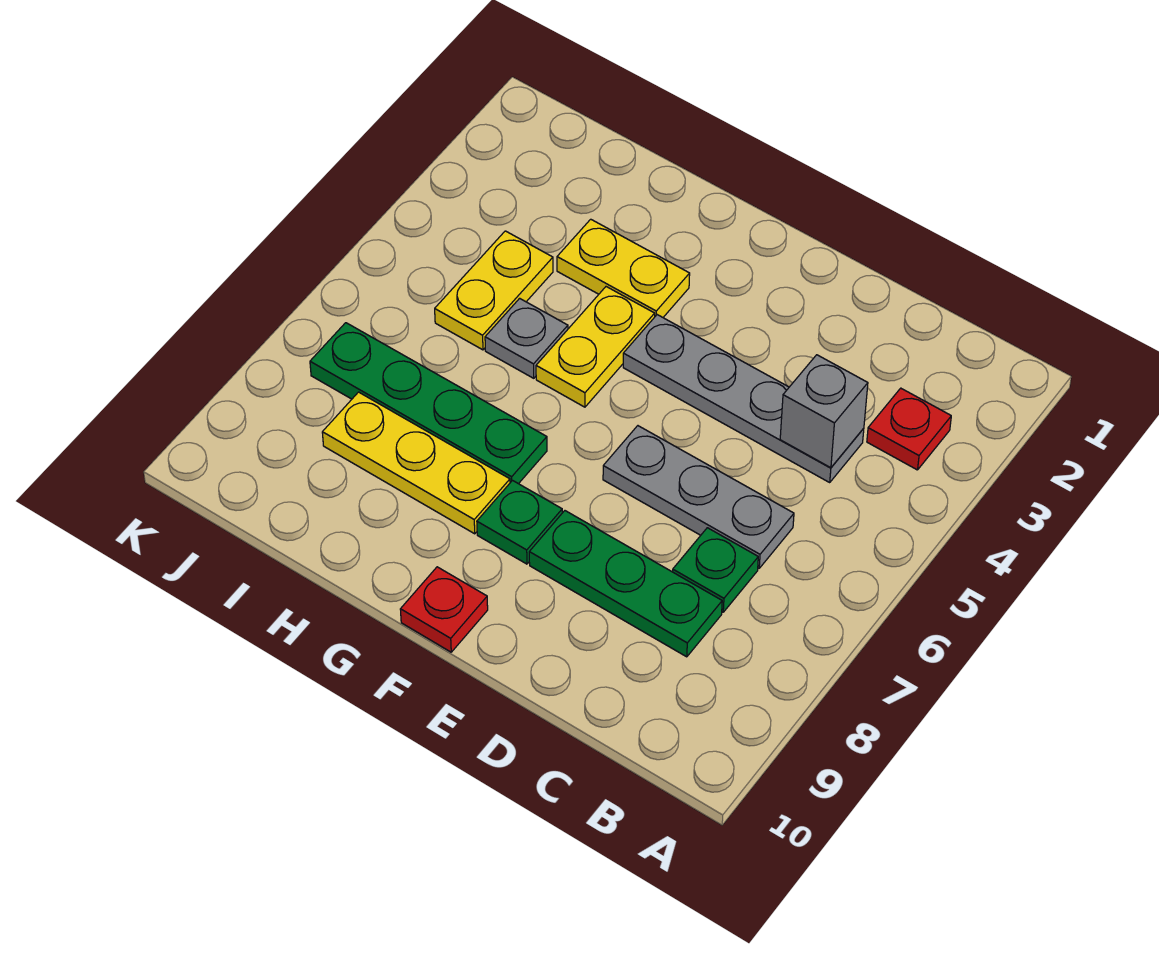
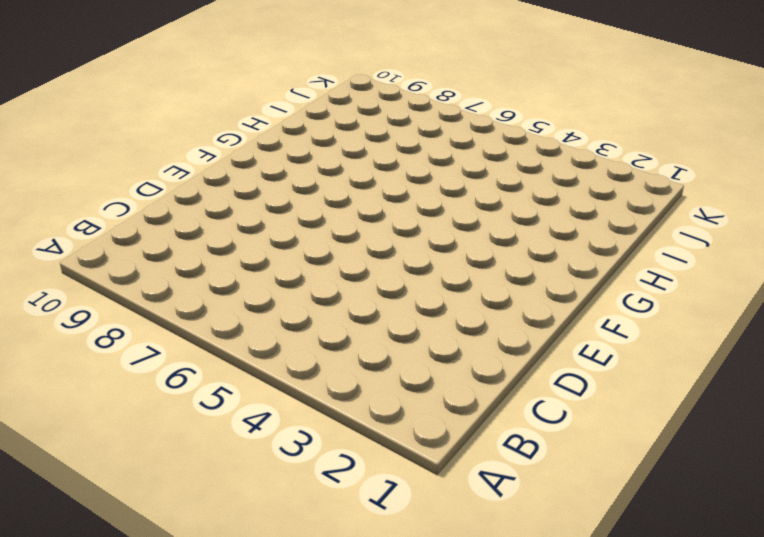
none -> red plate B3 level 1
none -> grey plate C4:F4 level 1
none -> grey plate C6:E6 level 1

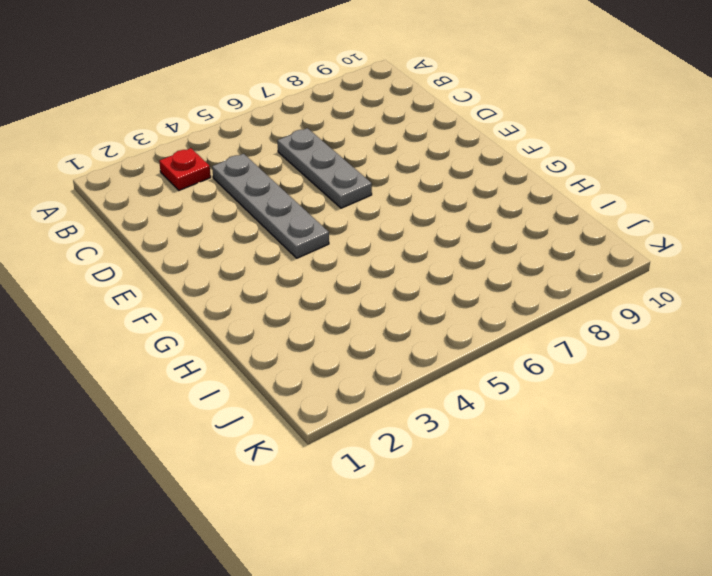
none -> green plate C7 level 1
none -> green plate C8:E8 level 1
none -> green plate F8 level 1

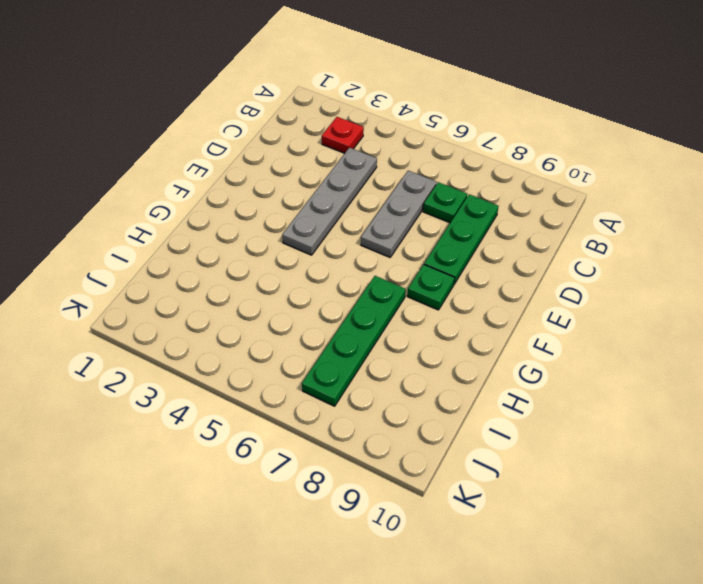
none -> red plate F10 level 1
none -> yellow plate G3:H3 level 1
none -> yellow plate G4:G5 level 1

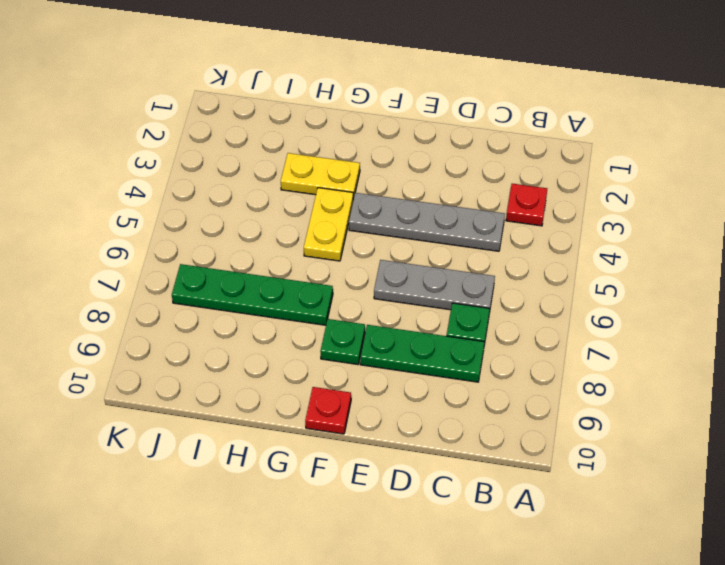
none -> yellow plate G8:I8 level 1
none -> grey plate H5 level 1
none -> yellow plate I4:I5 level 1

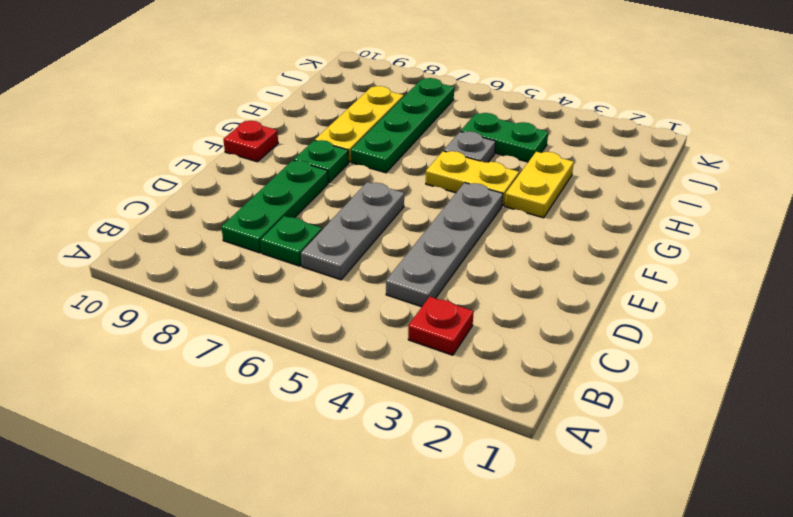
green plate I4:I5 level 1 -> yellow plate I4:I5 level 1
none -> grey brick C4 level 2

